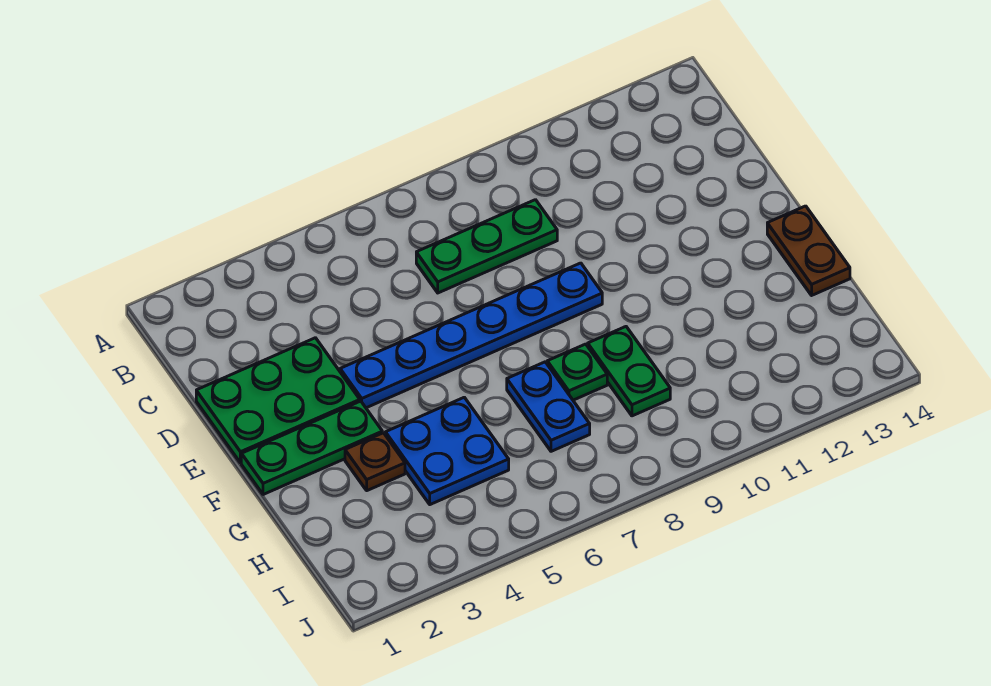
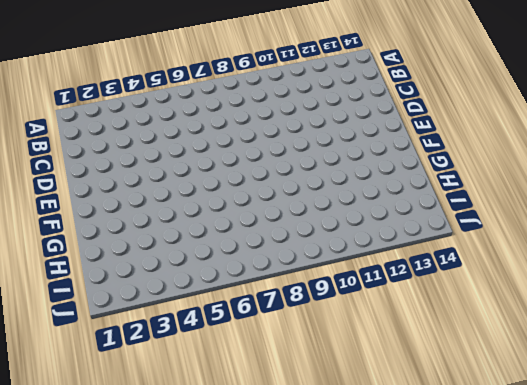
none -> green plate C7:C9 level 1
none -> green plate D1:E3 level 1

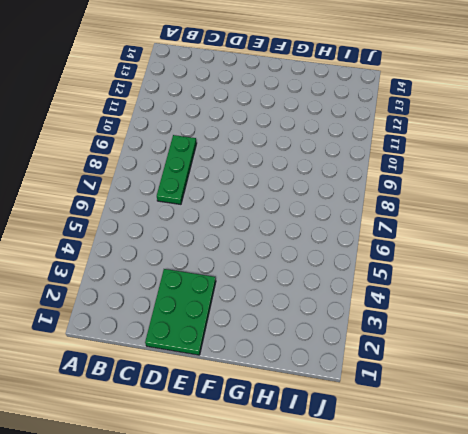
none -> blue plate E4:E9 level 1
none -> green plate F1:F3 level 1

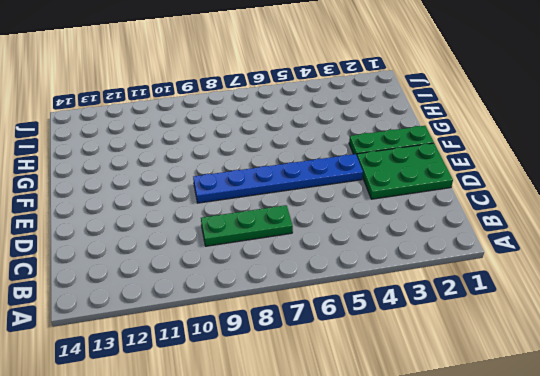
none -> brown plate F14:G14 level 1
none -> brown plate G3 level 1

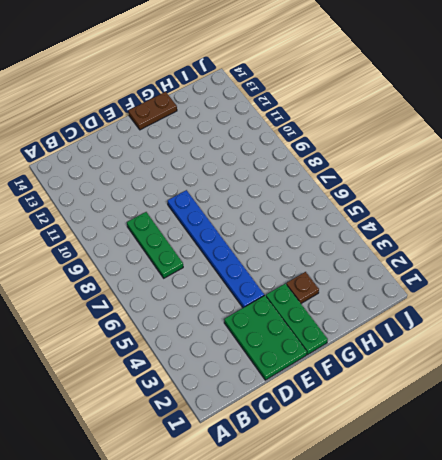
none -> blue plate G4:H5 level 1
none -> blue plate G7:H7 level 1

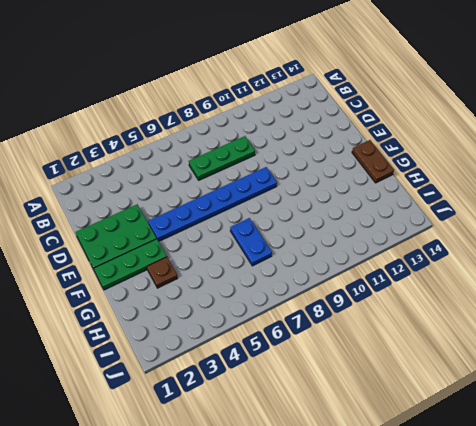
none -> blue plate G4:H5 level 1
none -> green plate G8 level 1

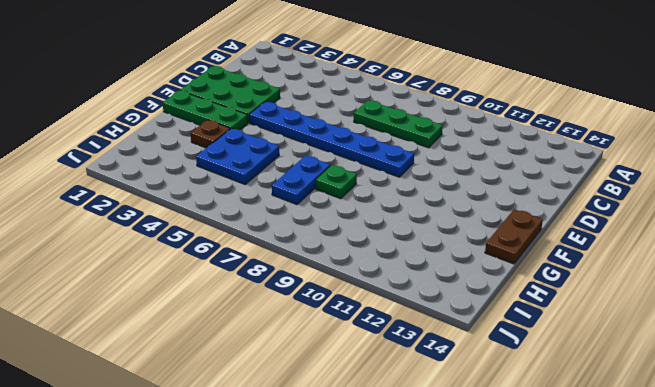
none -> green plate G9:H9 level 1

